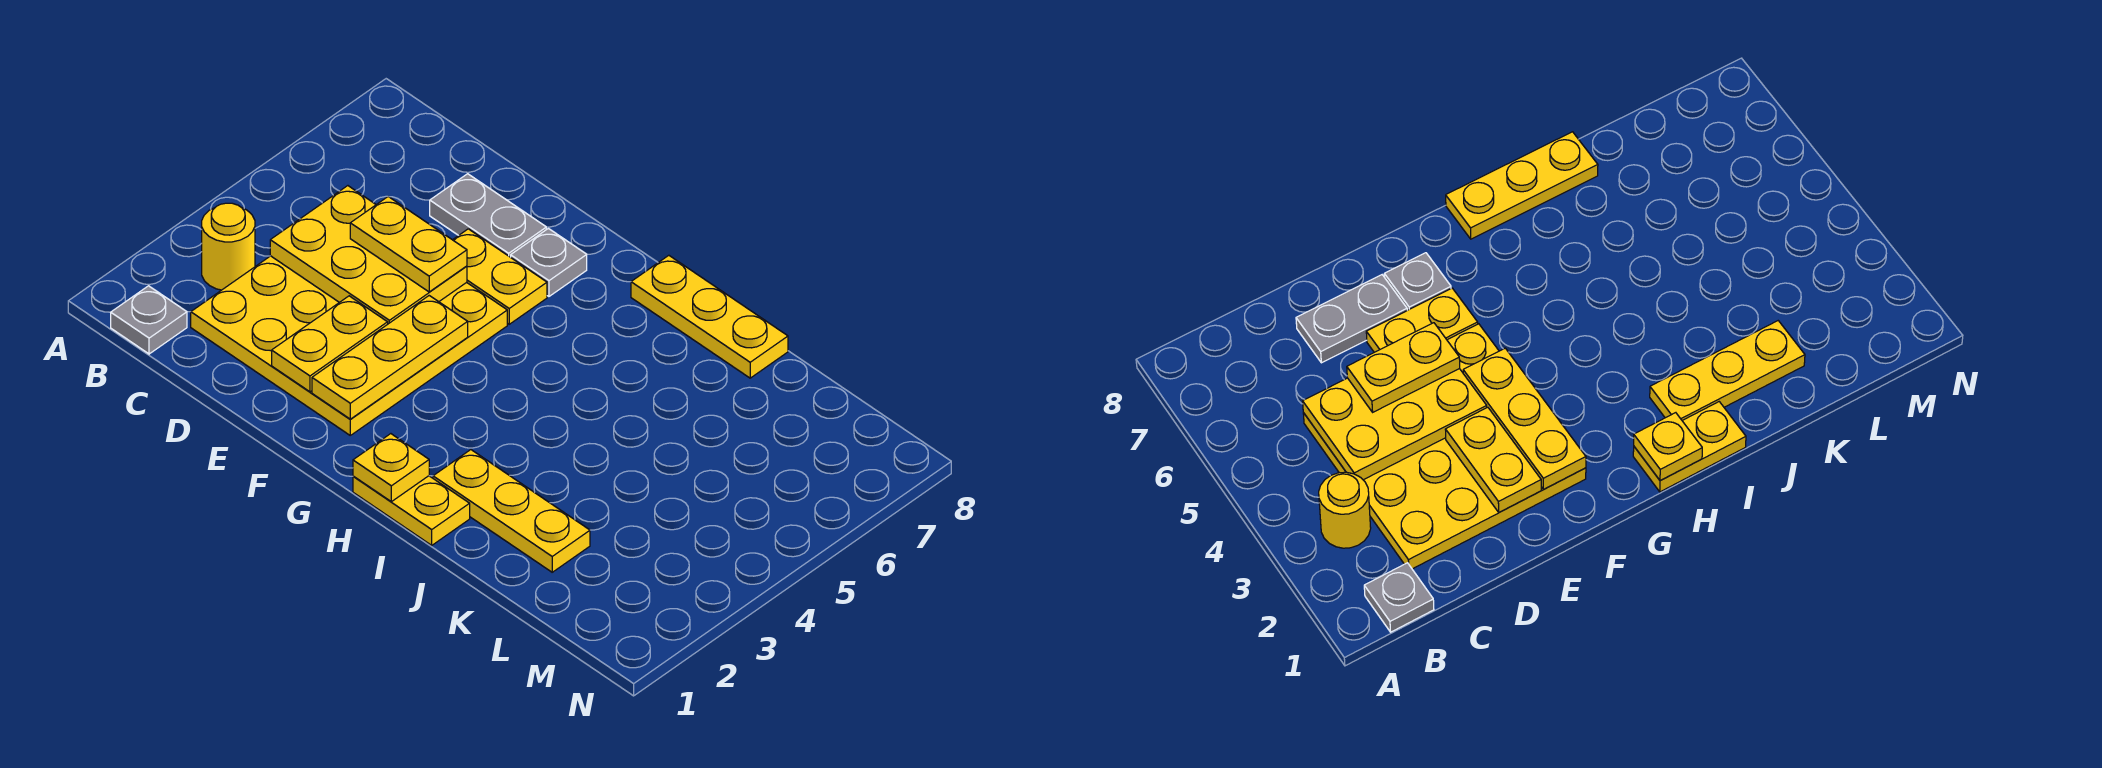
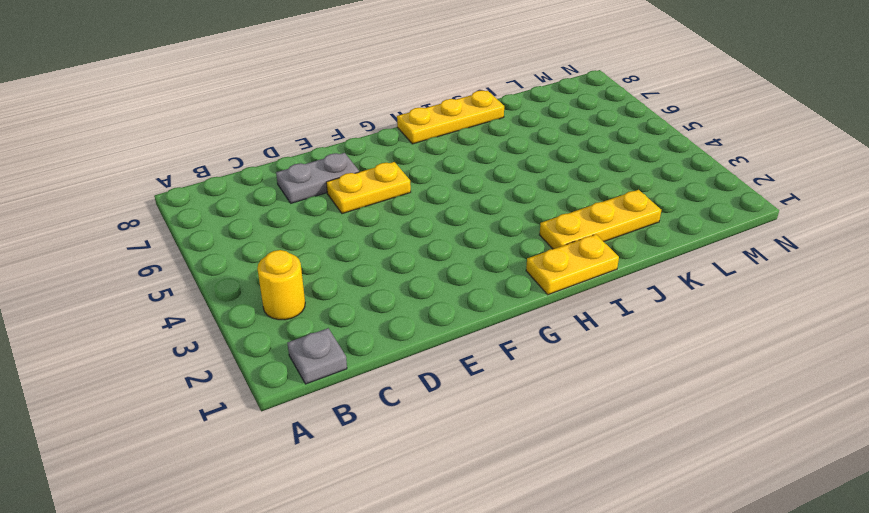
none -> yellow plate C2:F5 level 1
none -> grey plate F7 level 1
none -> yellow plate C4:E5 level 2

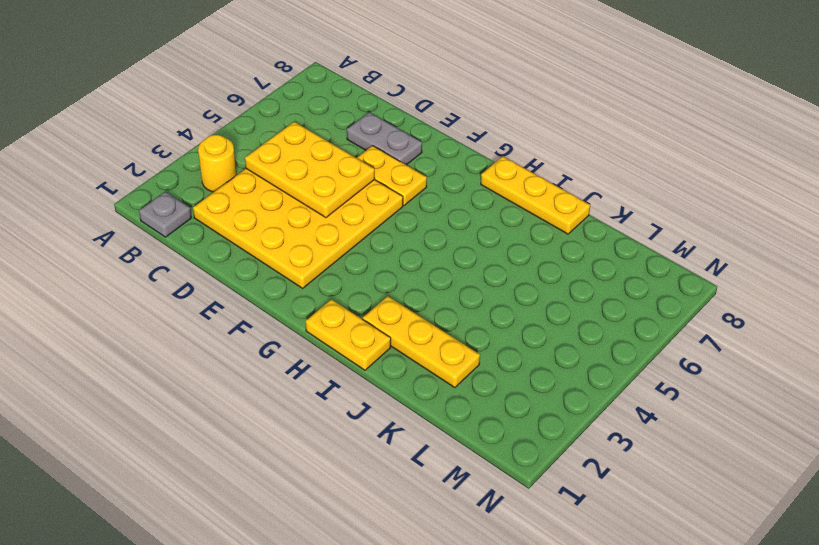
none -> grey plate F7 level 1
none -> yellow plate E2:E3 level 2
none -> yellow plate F2:F4 level 2

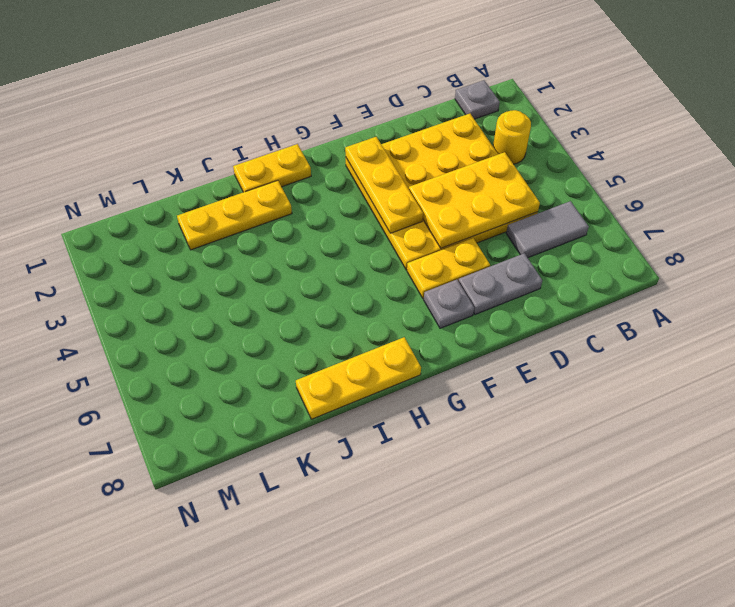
grey tile B6:C6 level 1 -> none
none -> yellow plate E2:E3 level 2
none -> yellow plate H1 level 2
none -> yellow plate D5:E5 level 3

